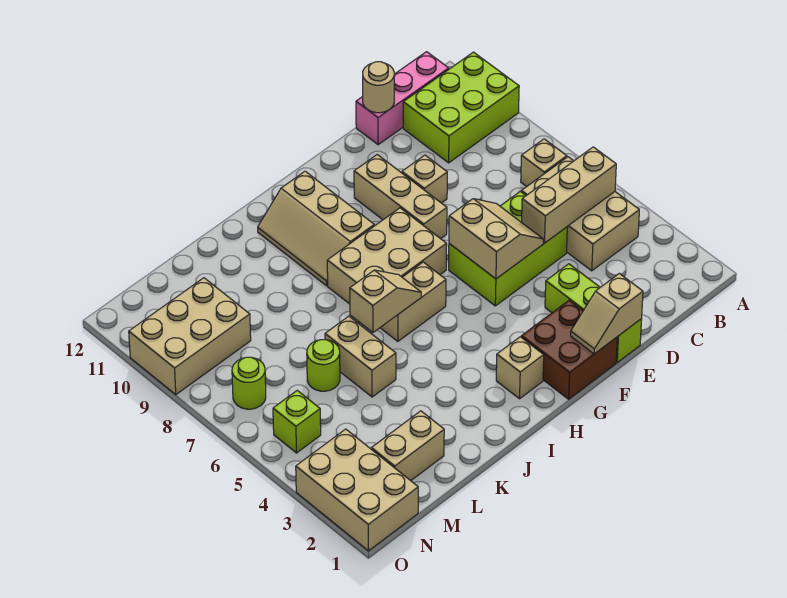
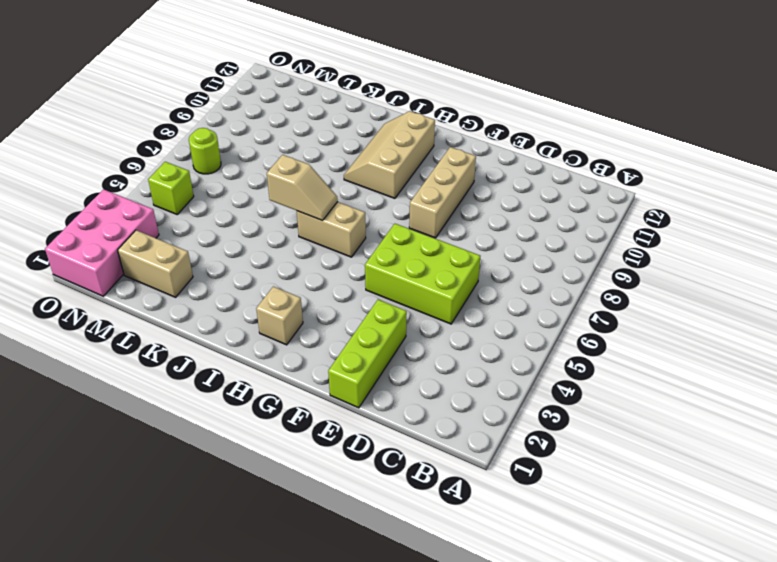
pink brick N1:O3 level 1 -> tan brick N1:O3 level 1
none -> lime brick A10:C11 level 1
none -> tan brick B4:C6 level 1
none -> tan brick B7 level 1

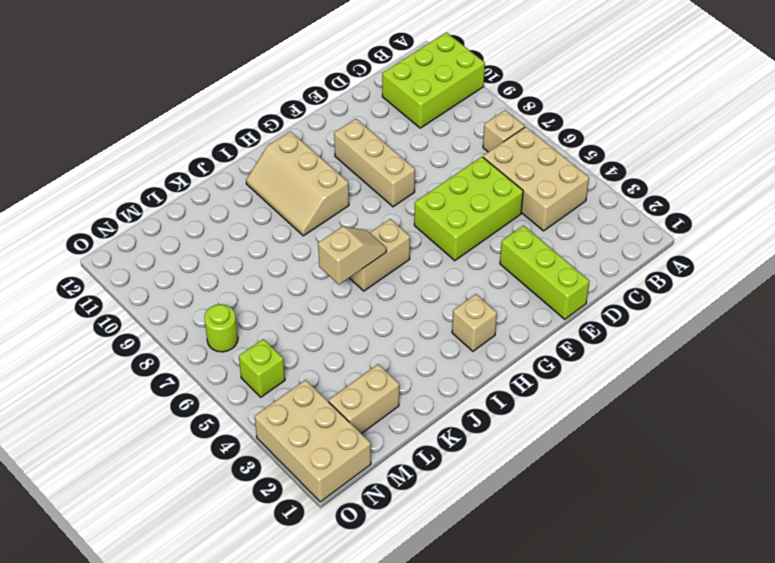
none -> pink brick B12:D12 level 1
none -> tan brick E9 level 1
none -> brown brick F1:G2 level 1

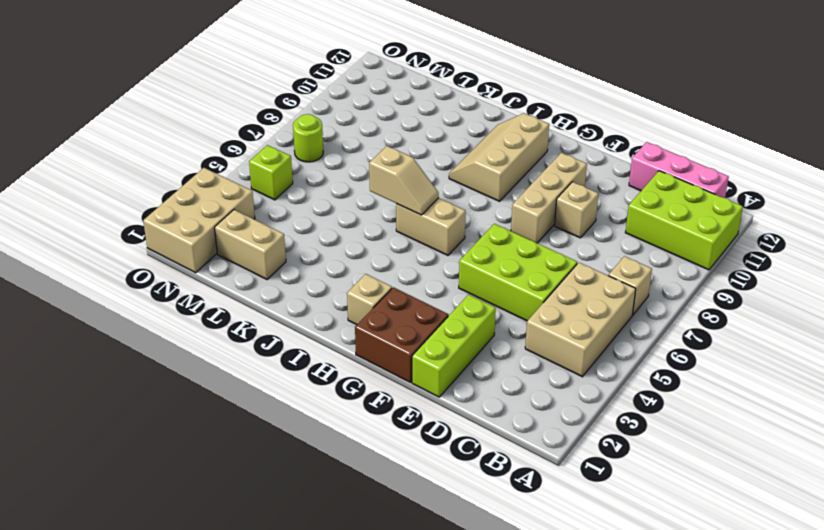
none -> tan brick G7:I8 level 1
none -> tan brick K5:K6 level 1
none -> lime round brick L6 level 1

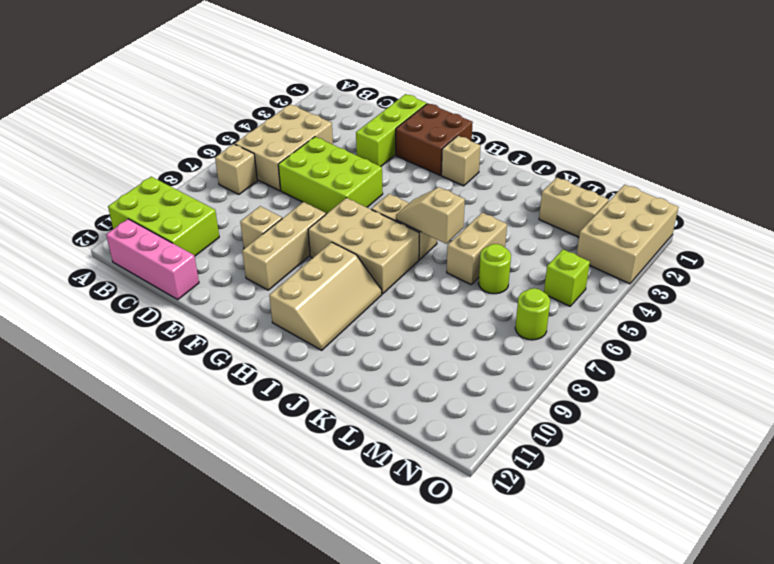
none -> tan brick M9:O10 level 1
none -> tan brick B5:D5 level 2
none -> tan round brick D12 level 2

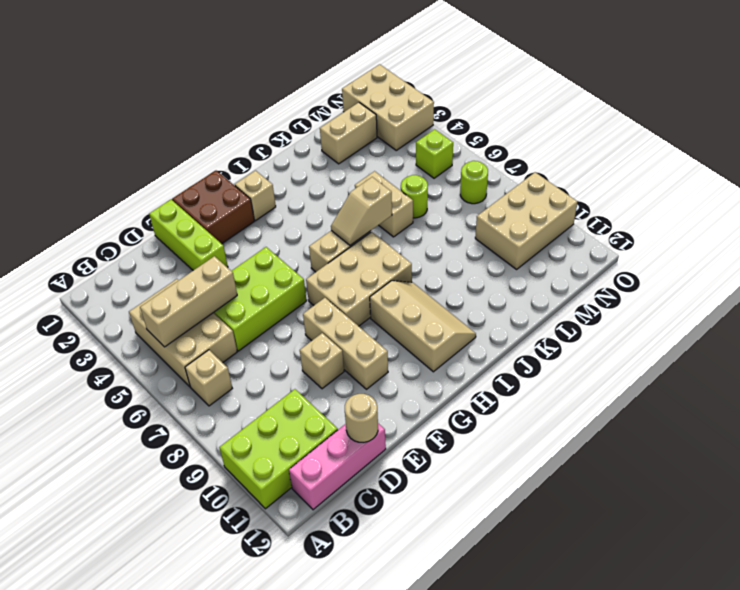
none -> tan slope E1:F1 level 2 top E
none -> tan slope E5:F6 level 2 top F

